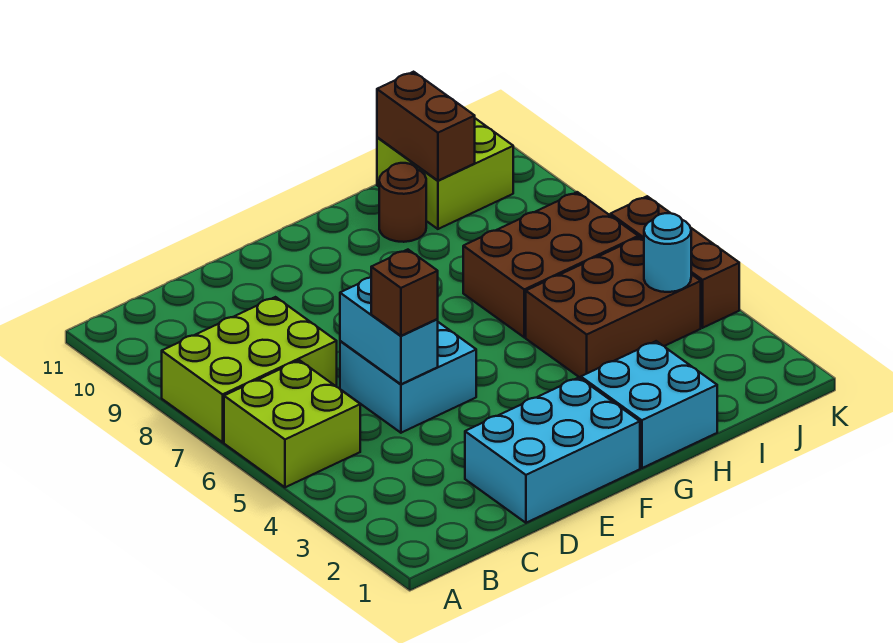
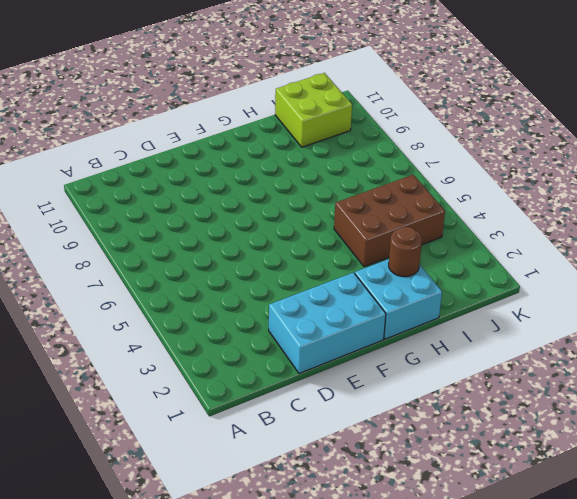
brown round brick H2 level 2 -> brown round brick H10 level 1
none -> lime brick A5:B6 level 1
none -> lime brick A7:C8 level 1
none -> cyan brick D5:E6 level 1

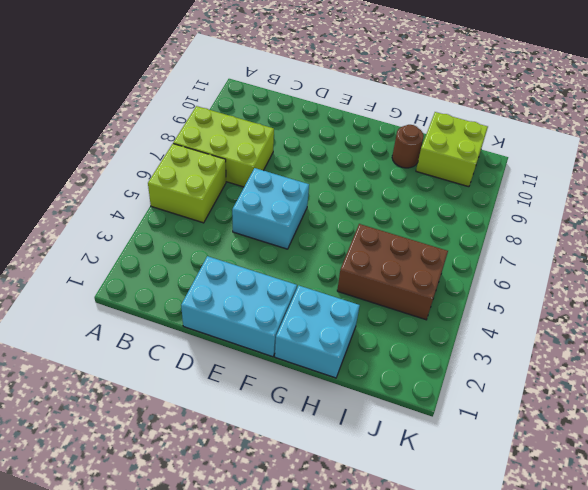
none -> brown brick H6:J7 level 1
none -> brown brick K4:K6 level 1
none -> cyan brick D5:D6 level 2

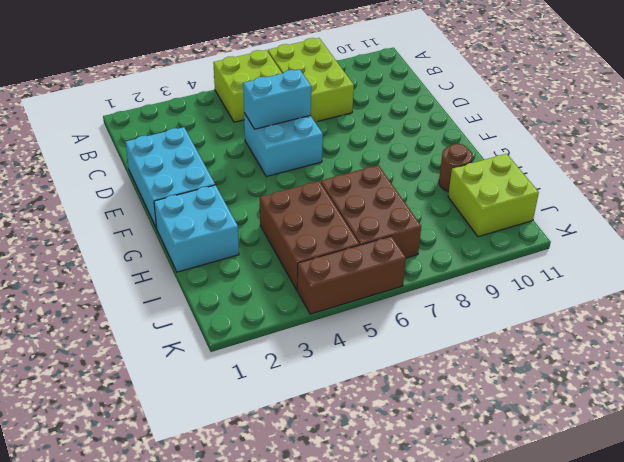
none -> brown brick I10:I11 level 2
none -> cyan round brick J4 level 2
none -> brown brick D5 level 3

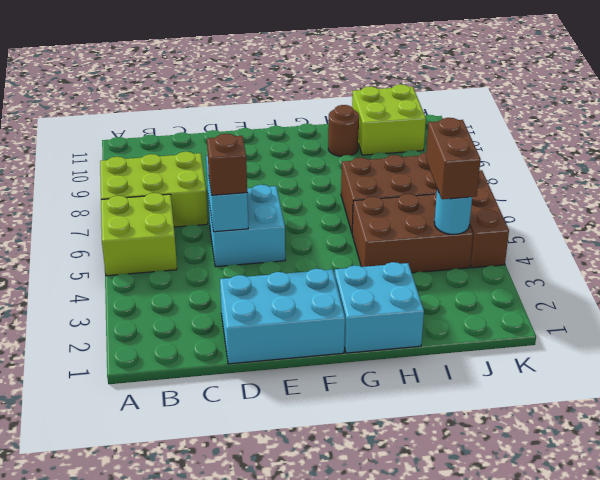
brown brick J4:J5 level 3 -> brown brick I10:I11 level 2

